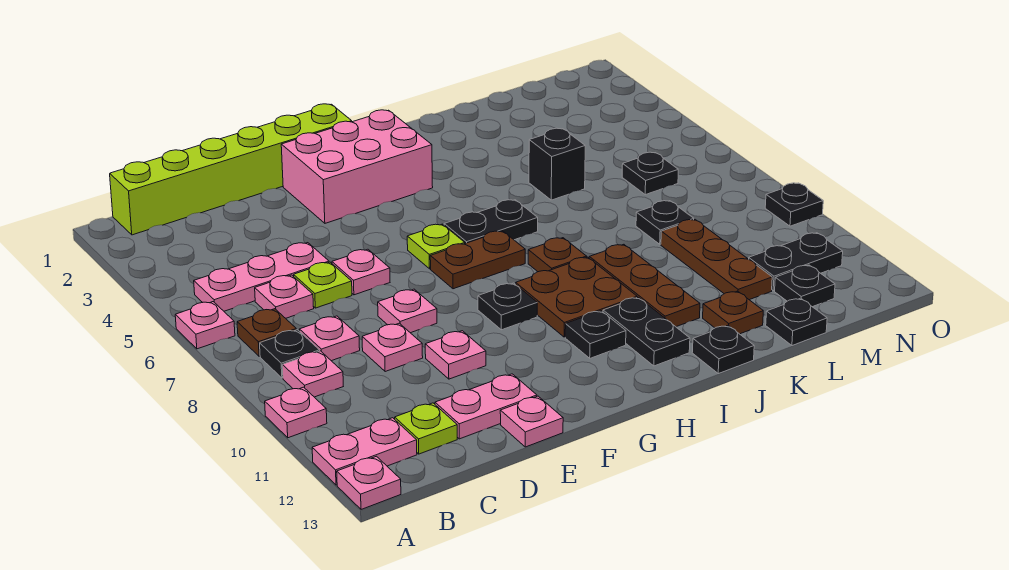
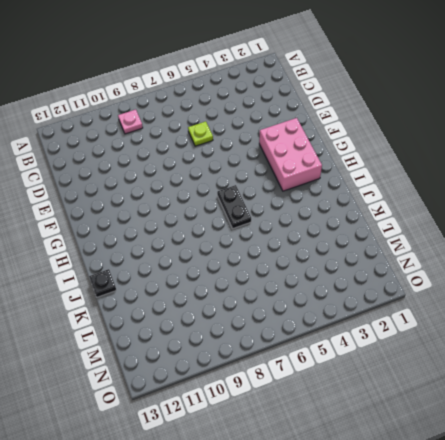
none -> pink plate A6 level 1
none -> pink plate A10 level 1
none -> pink plate A12:B12 level 1
none -> pink plate A13 level 1

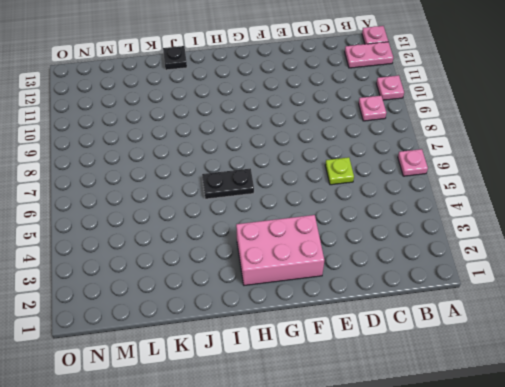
none -> lime brick B1:G1 level 1
none -> pink plate B5:D5 level 1
none -> brown plate B7 level 1
none -> black plate B8 level 1

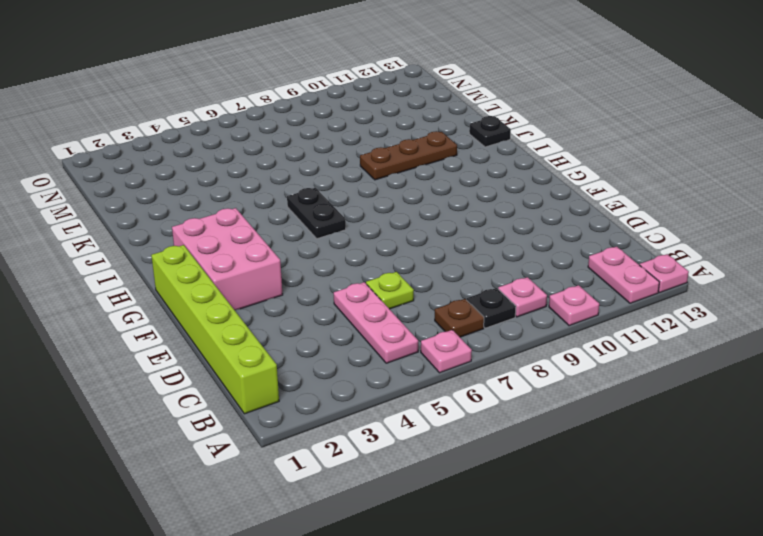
none -> pink plate C6 level 1
none -> pink plate C8 level 1
none -> lime plate C12 level 1
none -> pink plate D9 level 1

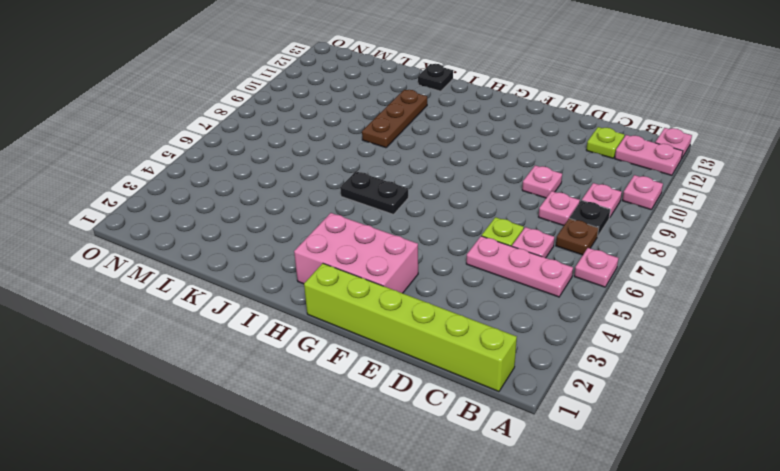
none -> pink plate D12:E12 level 1
none -> pink plate E6 level 1
none -> pink plate E8 level 1
none -> pink plate E10 level 1

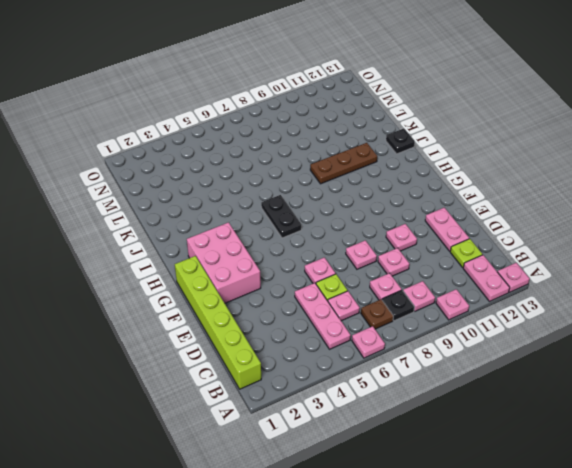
none -> pink plate E13 level 1
none -> lime plate G6 level 1
none -> brown plate G7:H7 level 1
none -> black plate G9 level 1

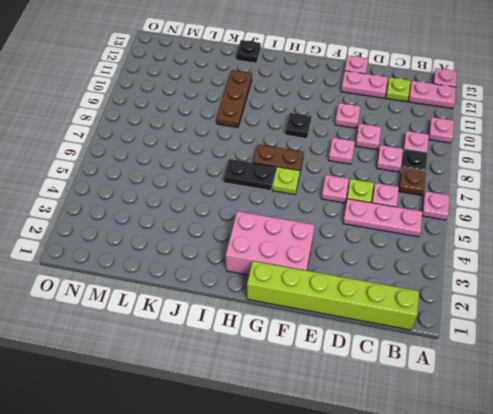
none -> brown plate H9:I10 level 1
none -> black plate H11 level 1
none -> brown plate I8 level 1
none -> black plate I11:I12 level 1

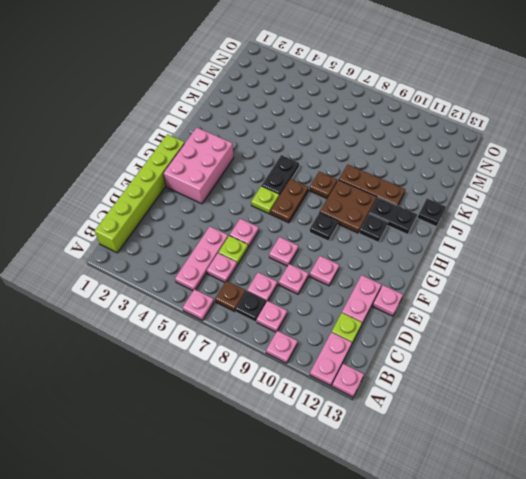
none -> black brick K5 level 1
none -> brown plate K12 level 1
none -> black plate L8 level 1
none -> brown plate L9:L11 level 1

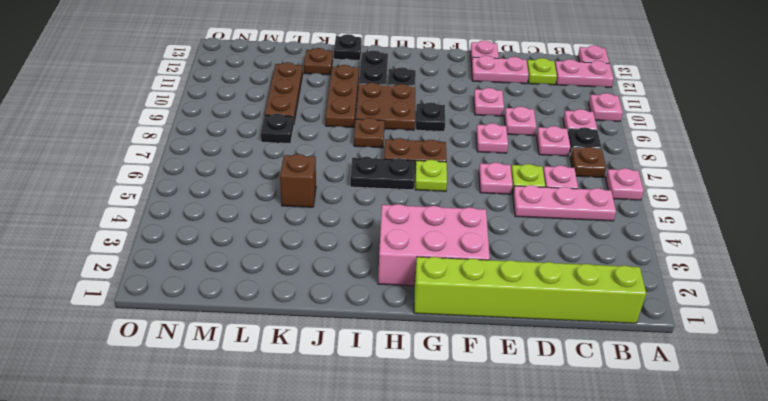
brown brick K5 level 1 -> black brick K5 level 1
none -> black plate L13 level 1
none -> black plate M6 level 1
none -> black plate M11:N11 level 1
none -> black plate M12 level 1

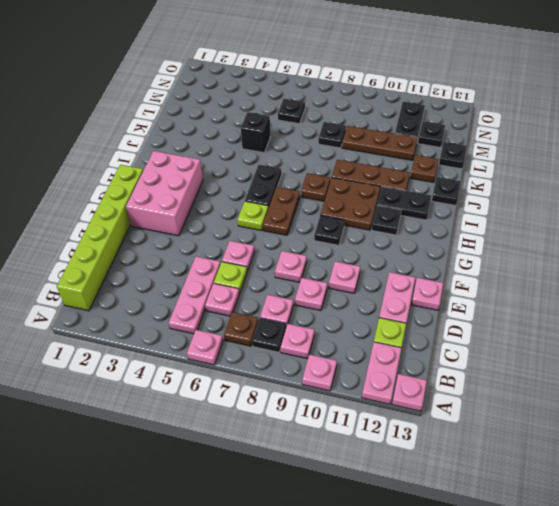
none -> black plate O9 level 1

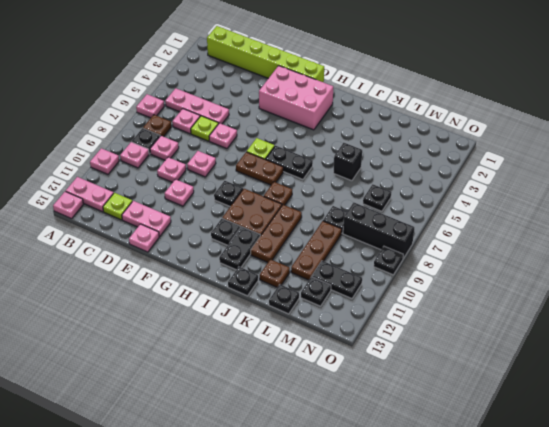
black brick M8:O8 level 1 -> none

